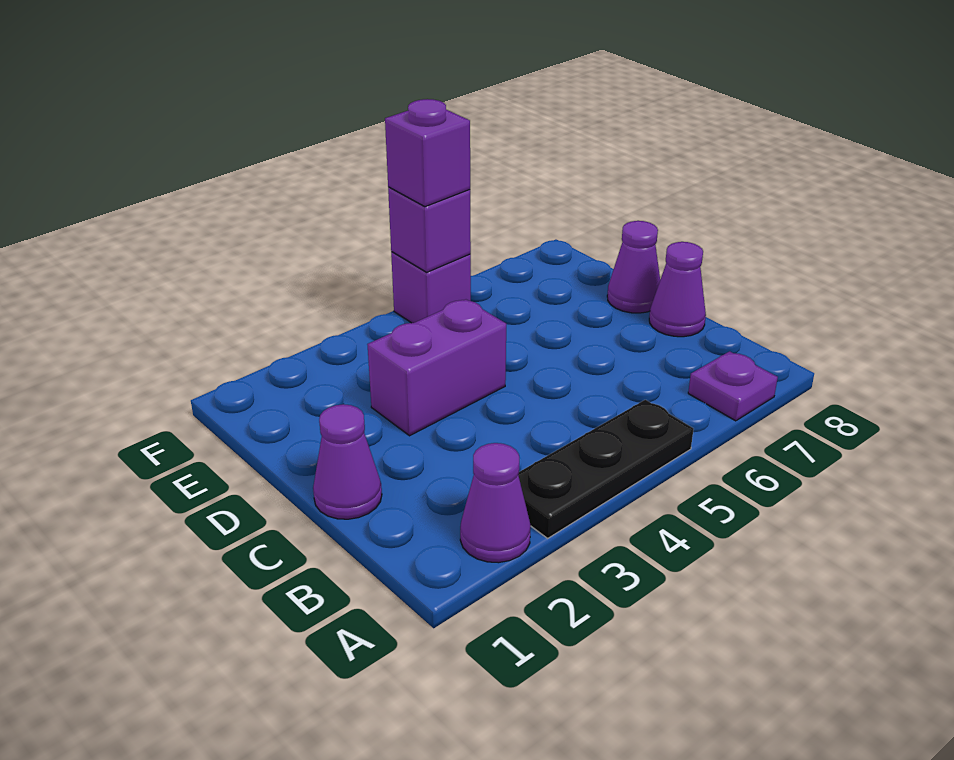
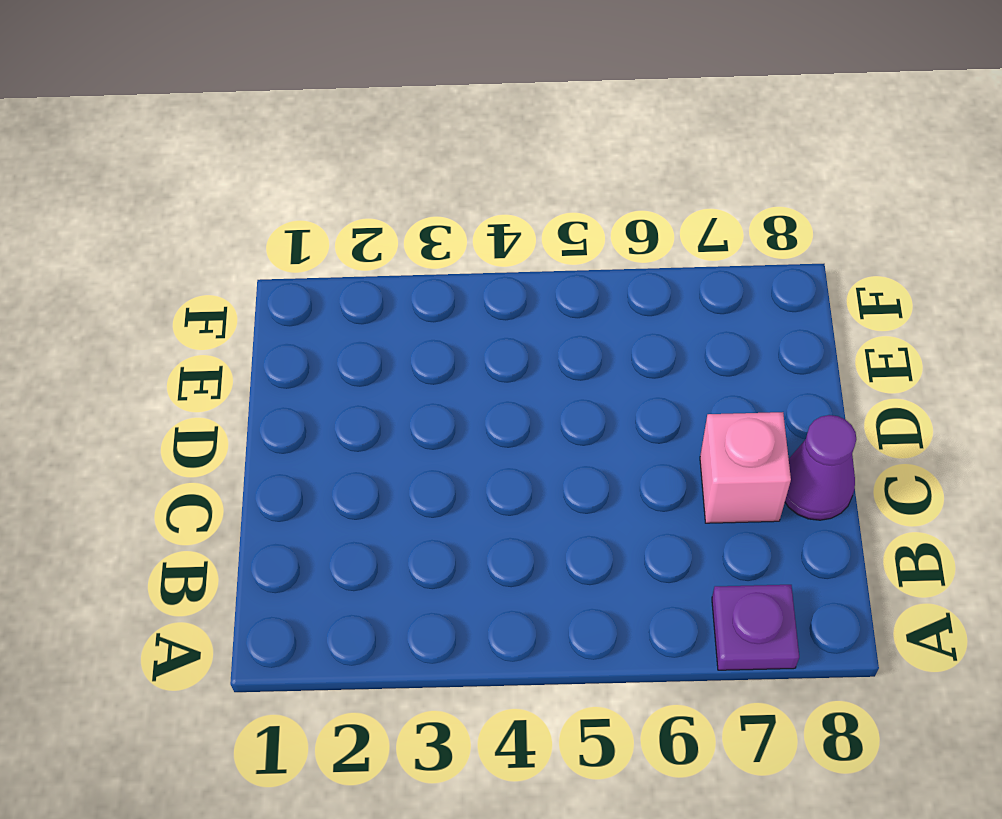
pink brick C7 level 1 -> none
none -> purple cone A2 level 1
none -> black plate A3:A5 level 1

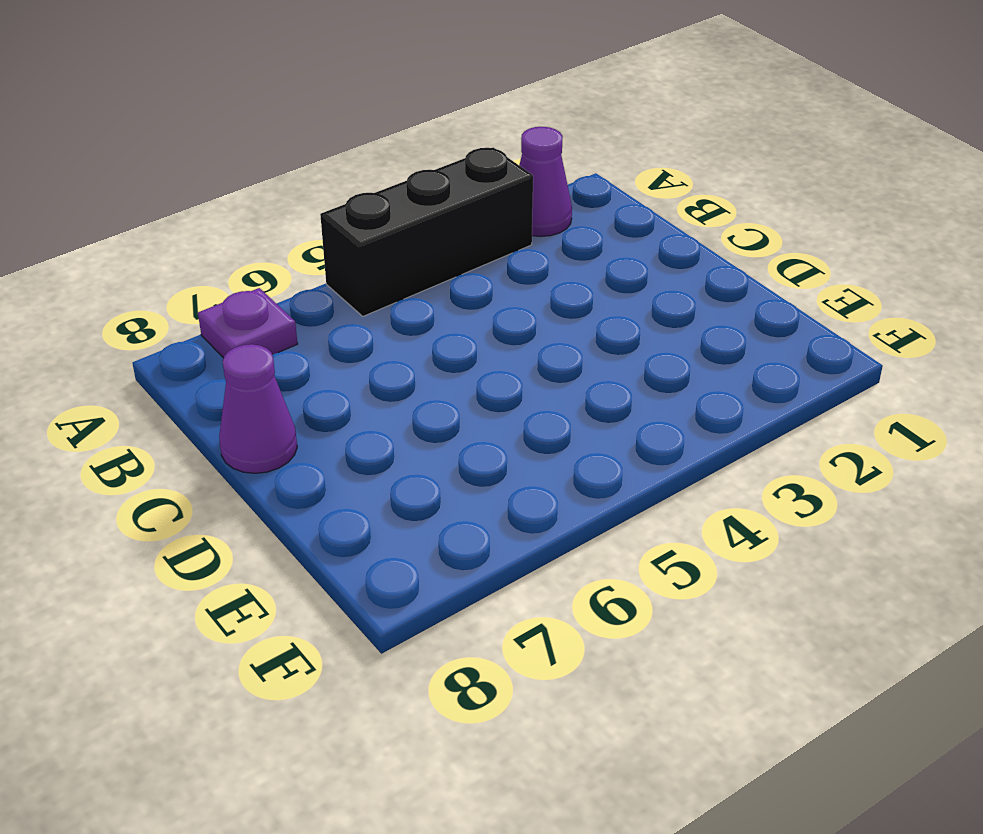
black brick A3:A5 level 1 -> black plate A3:A5 level 1
none -> purple cone C1 level 1
none -> purple brick D3:D4 level 1

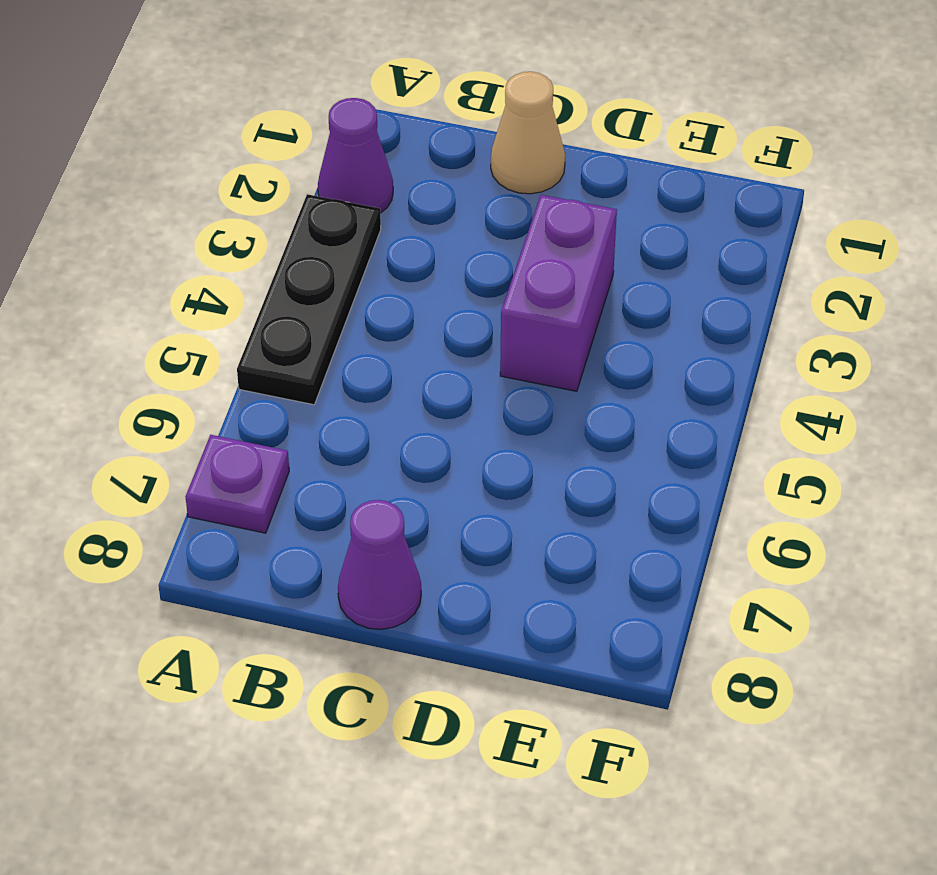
tan cone C1 level 1 -> purple cone C1 level 1
none -> purple cone D8 level 1
none -> purple brick F5 level 1

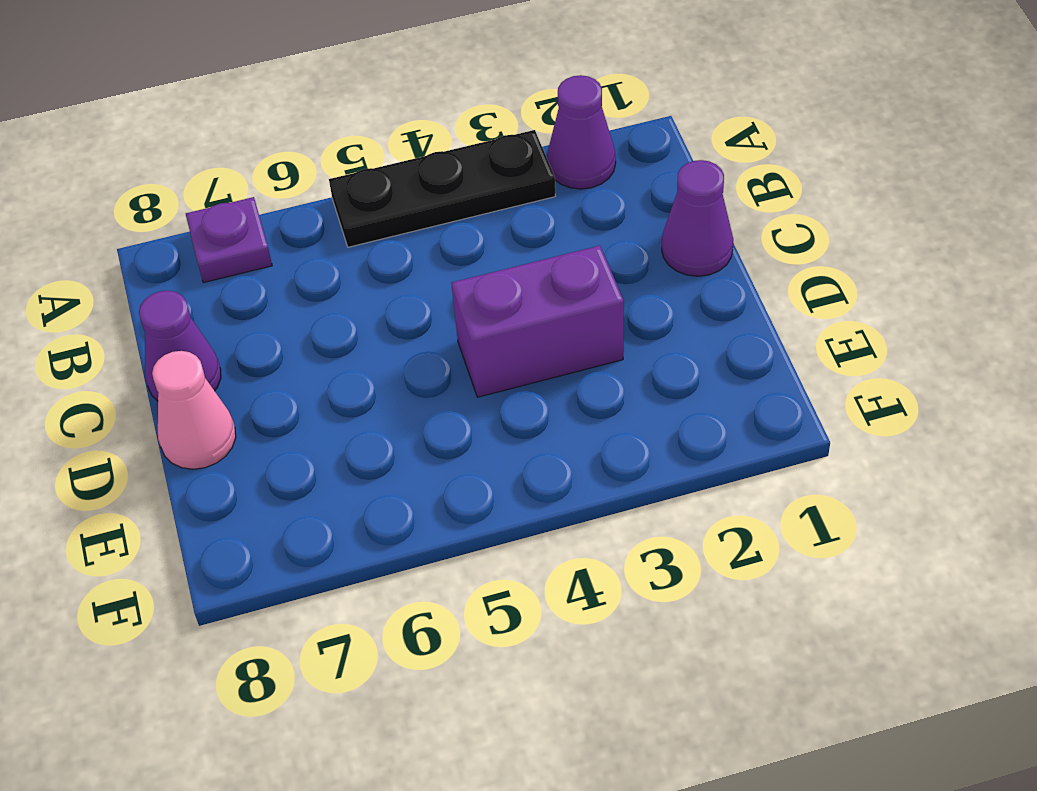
pink cone D8 level 1 -> purple cone D8 level 1
none -> purple brick F5 level 1
none -> purple brick F5 level 2

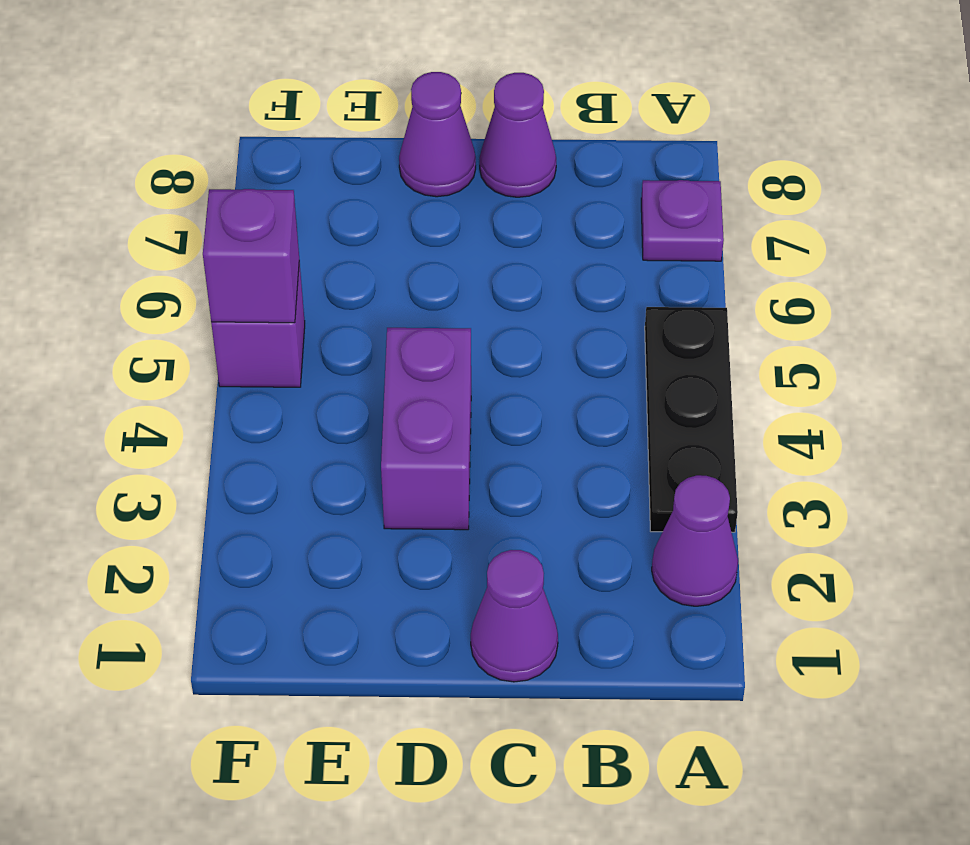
none -> purple brick F5 level 3

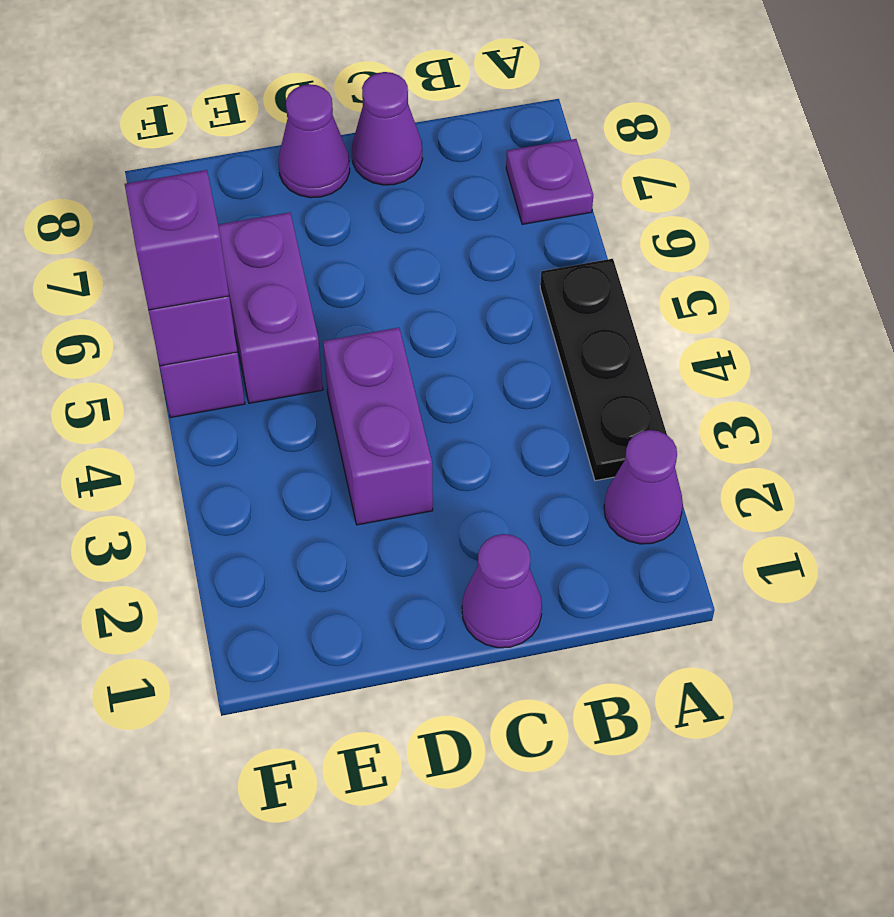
purple brick E5:E6 level 1 -> none

